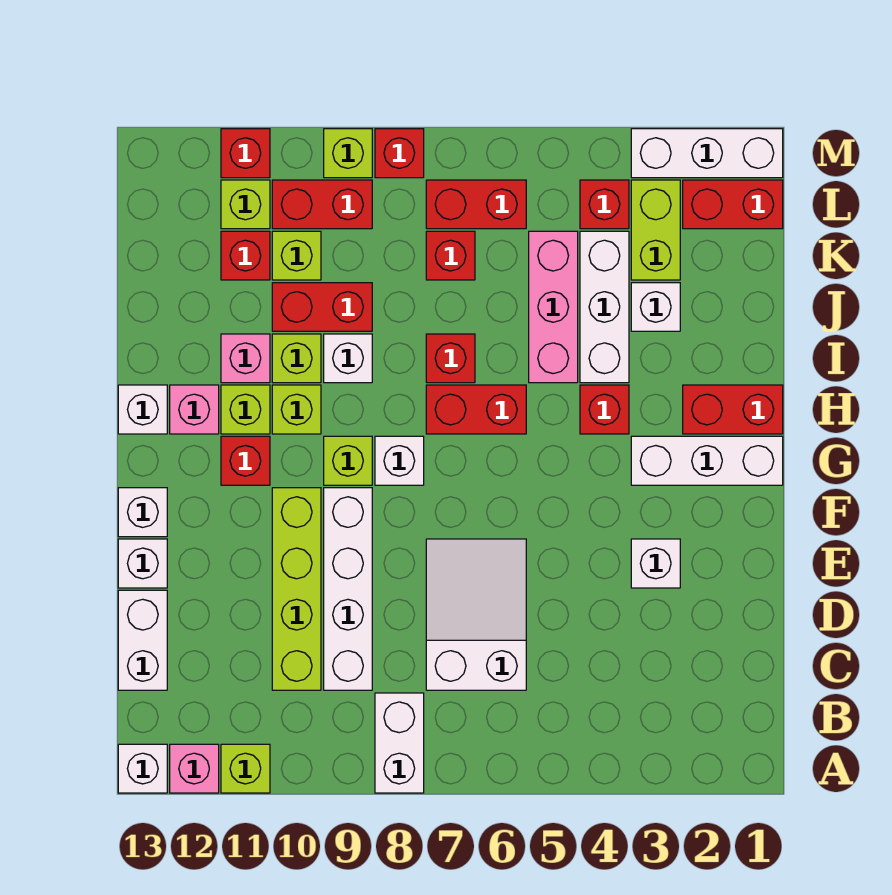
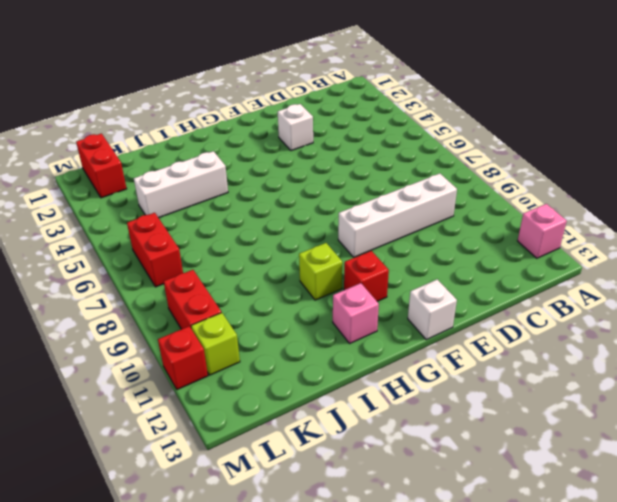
none -> white brick A8:B8 level 1
none -> lime brick A11 level 1
none -> white brick A13 level 1
none -> white slope C6:E7 level 1 top C

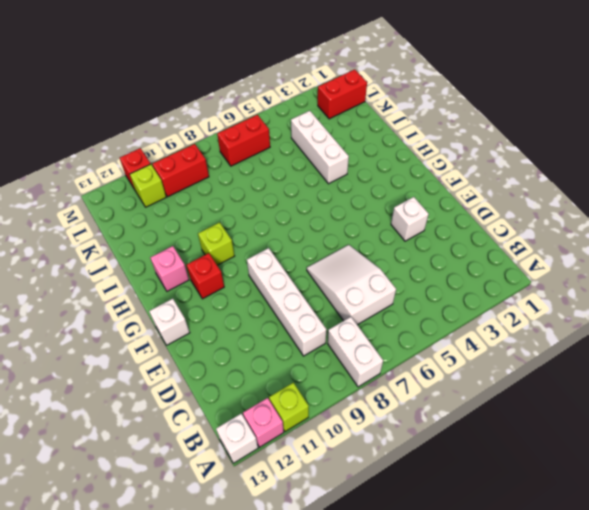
none -> lime brick C10:F10 level 1
none -> white brick C13:D13 level 1
none -> white brick E13 level 1
none -> white brick G1:G3 level 1

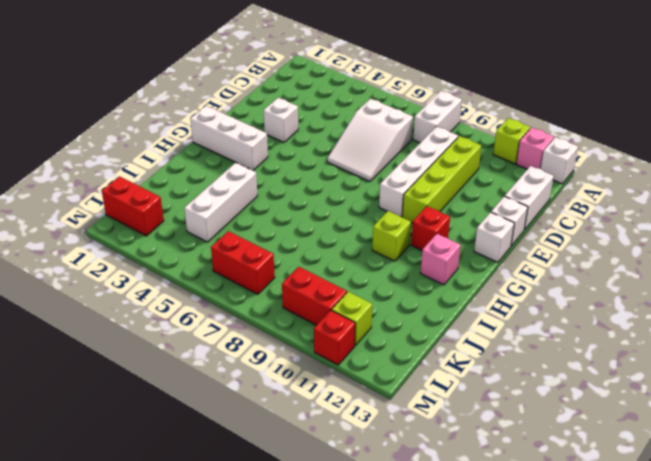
none -> white brick G8 level 1
none -> lime brick G9 level 1
none -> red brick H1:H2 level 1
none -> red brick H4 level 1

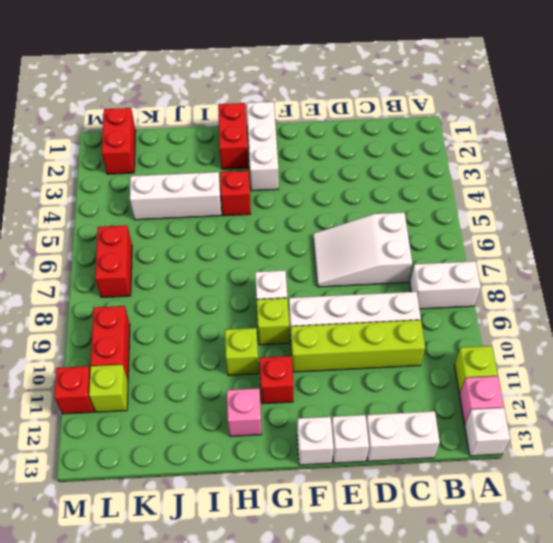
none -> white brick E3 level 1
none -> red brick H6:H7 level 1
none -> lime brick H11 level 1
none -> white brick H13 level 1

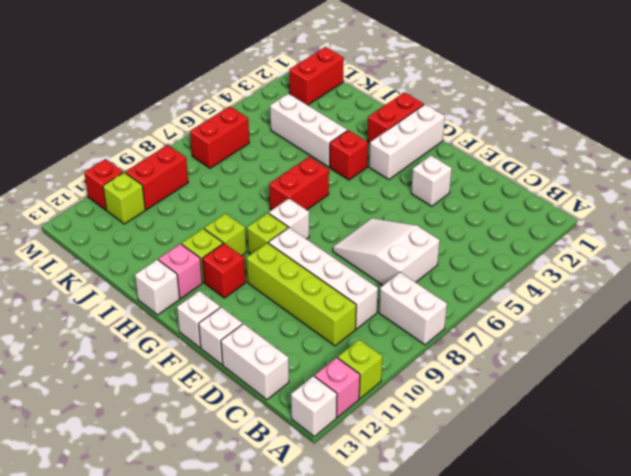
none -> pink brick I5:K5 level 1
none -> red brick I7 level 1
none -> white brick I9 level 1
none -> lime brick I10 level 1

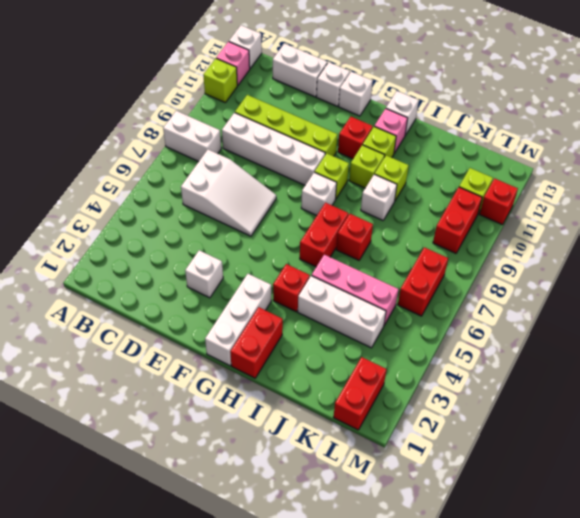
none -> pink brick I11 level 1
none -> white brick J3 level 1
none -> red brick J9:J10 level 1
none -> lime brick K3:L3 level 1

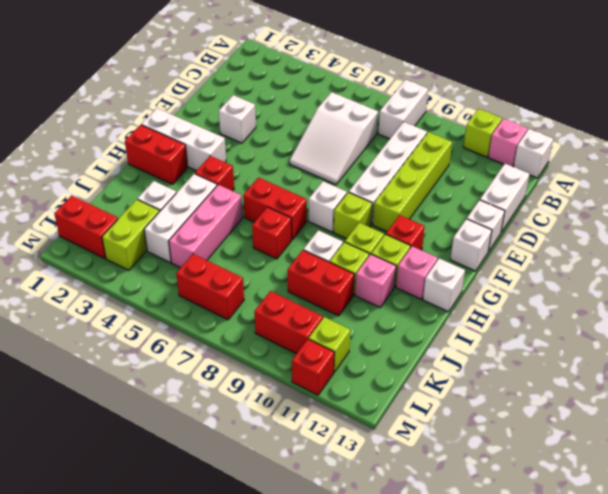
none -> red brick K7 level 1
none -> lime brick K10 level 1
none -> red brick K11 level 1
none -> red brick L4 level 1

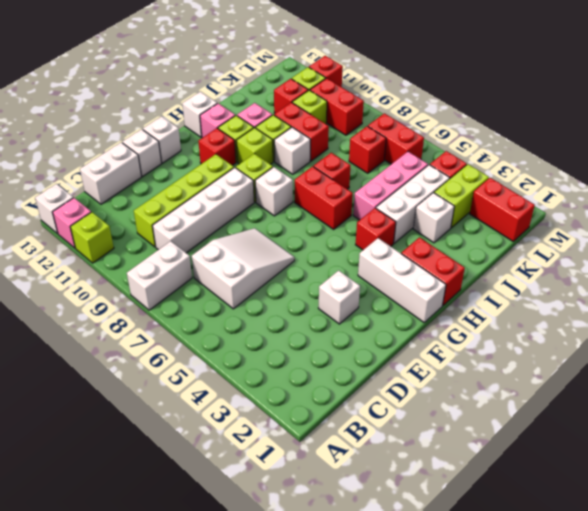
none -> white brick M1:M3 level 1
none -> red brick M8 level 1
none -> lime brick M9 level 1

